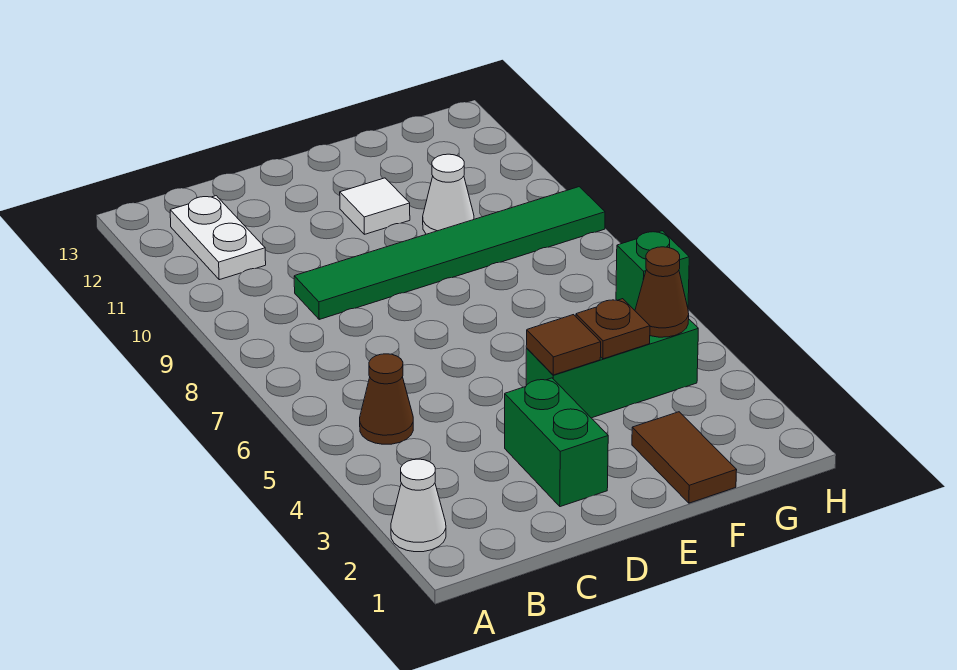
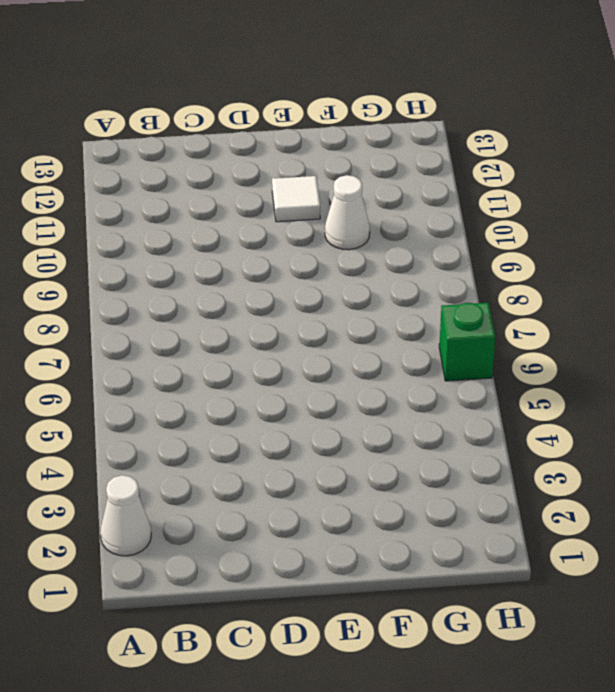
none -> brown cone B5 level 1
none -> white plate B11:B12 level 1
none -> green tile C9:H9 level 1

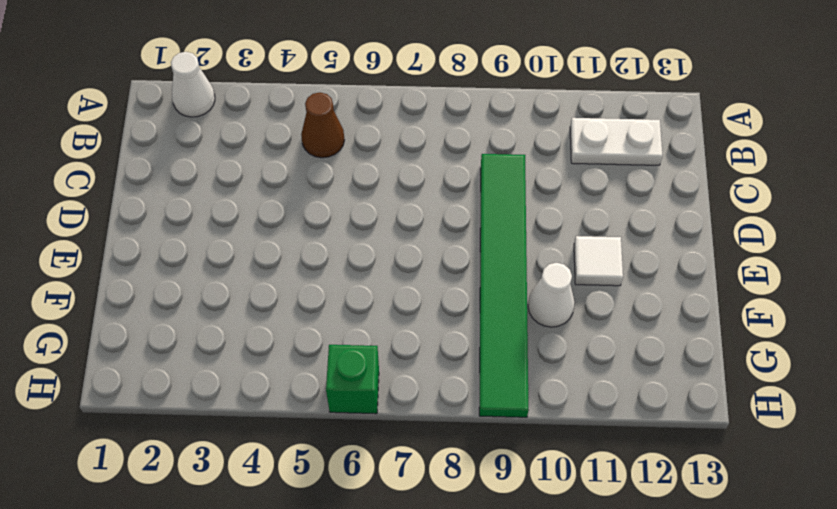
none -> green brick D2:D3 level 1
none -> green brick E4:G4 level 1
none -> brown tile F1:F2 level 1

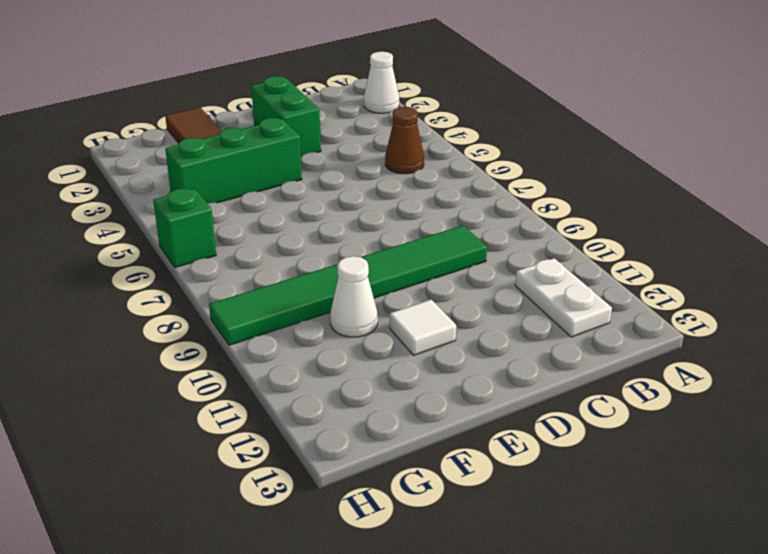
none -> brown tile E4 level 2
none -> brown plate F4 level 2
none -> brown cone G4 level 2

